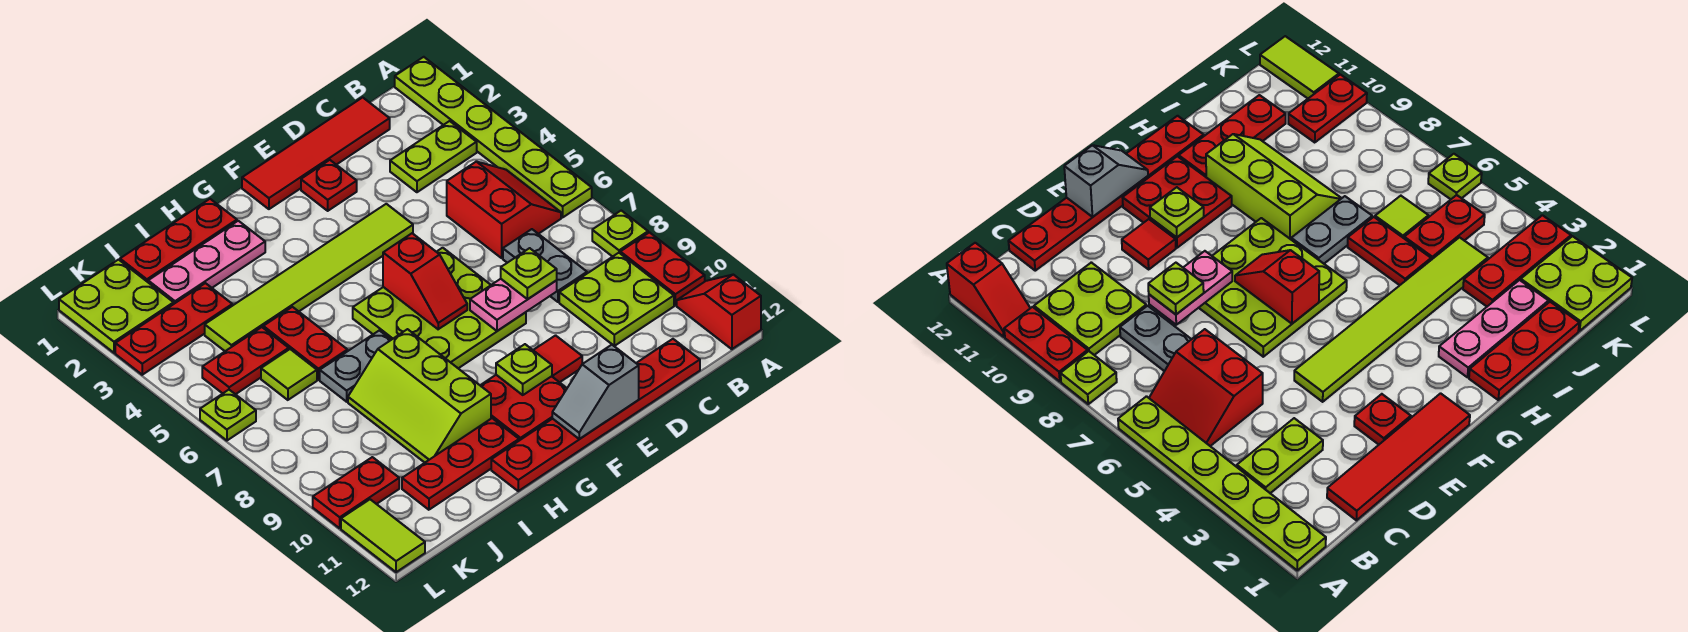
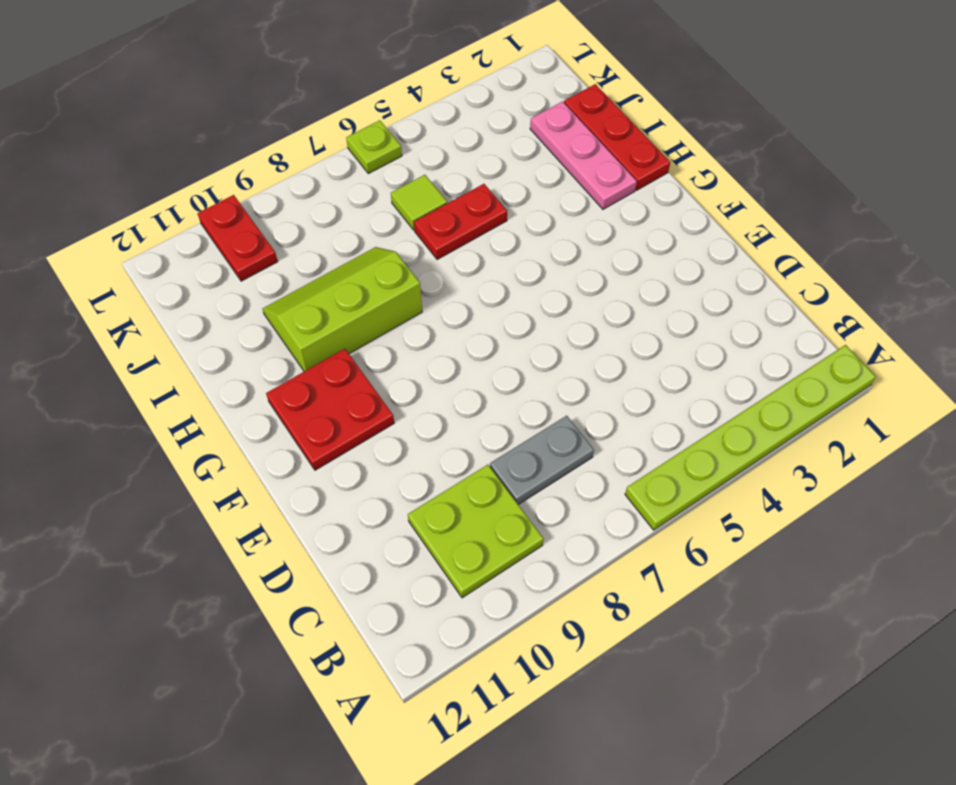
none -> lime plate A8 level 1
none -> red plate A9:A10 level 1
none -> red slope A11:A12 level 1 top 12
none -> lime plate B3:C3 level 1

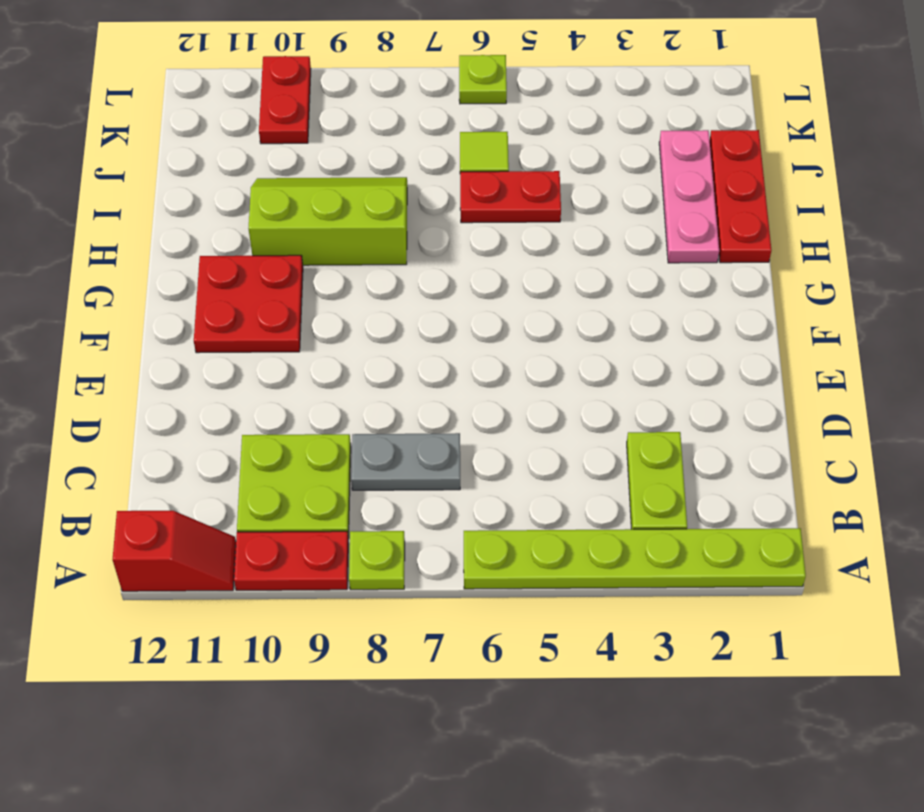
none -> red slope B5:C6 level 1 top C
none -> red tile C1:F1 level 1
none -> red plate C12:H12 level 1
none -> red plate E2 level 1

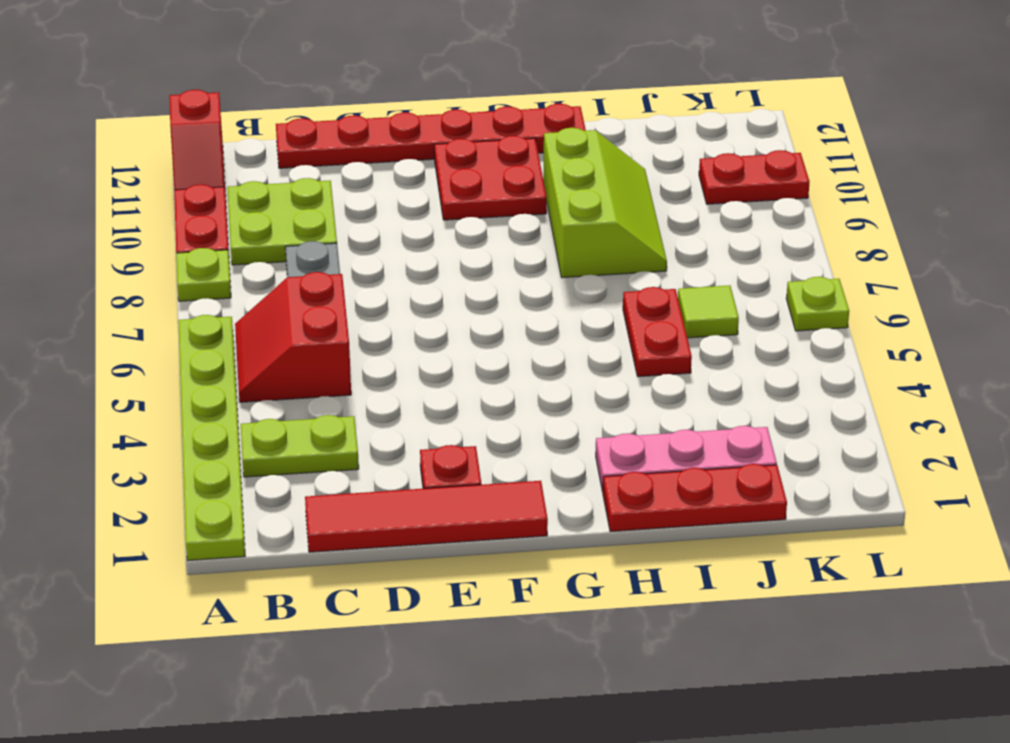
none -> lime tile E4:J4 level 1
none -> lime plate E6:G8 level 1
none -> red tile E10 level 1
none -> grey plate H7:I7 level 1

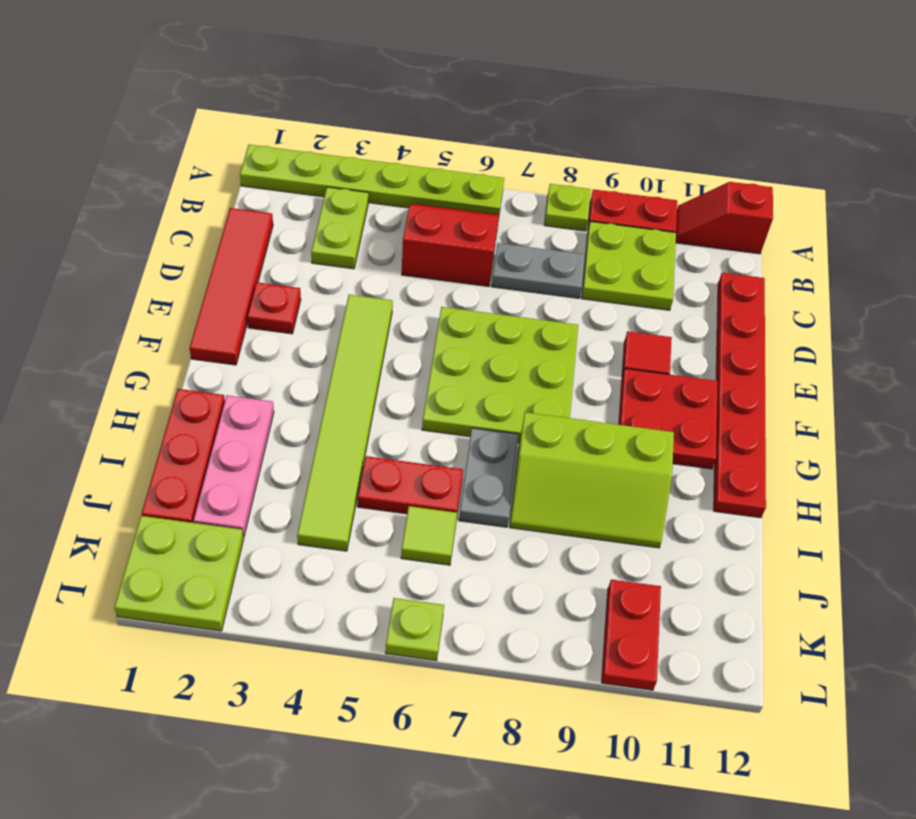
none -> red plate H11:J11 level 1
none -> red plate J3:L3 level 1
none -> red plate J5:K5 level 1
none -> lime tile L11:L12 level 1

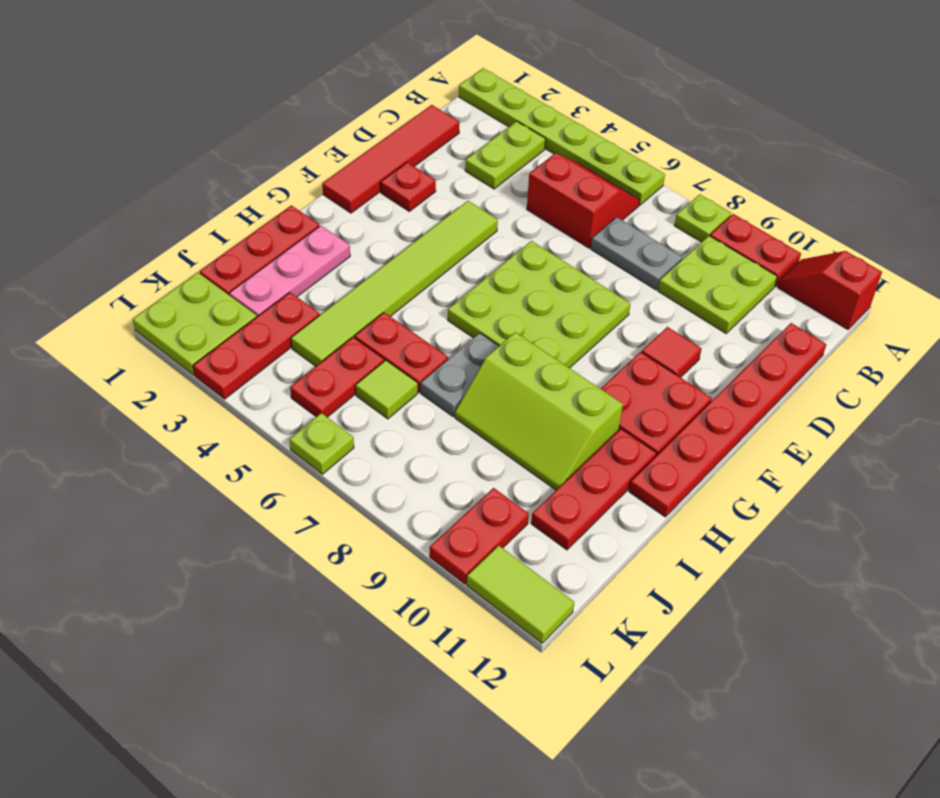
none -> pink plate D8:E8 level 2
none -> grey slope E12:F12 level 2 top E
none -> red slope F6:F7 level 2 top 6
none -> lime plate F10 level 2

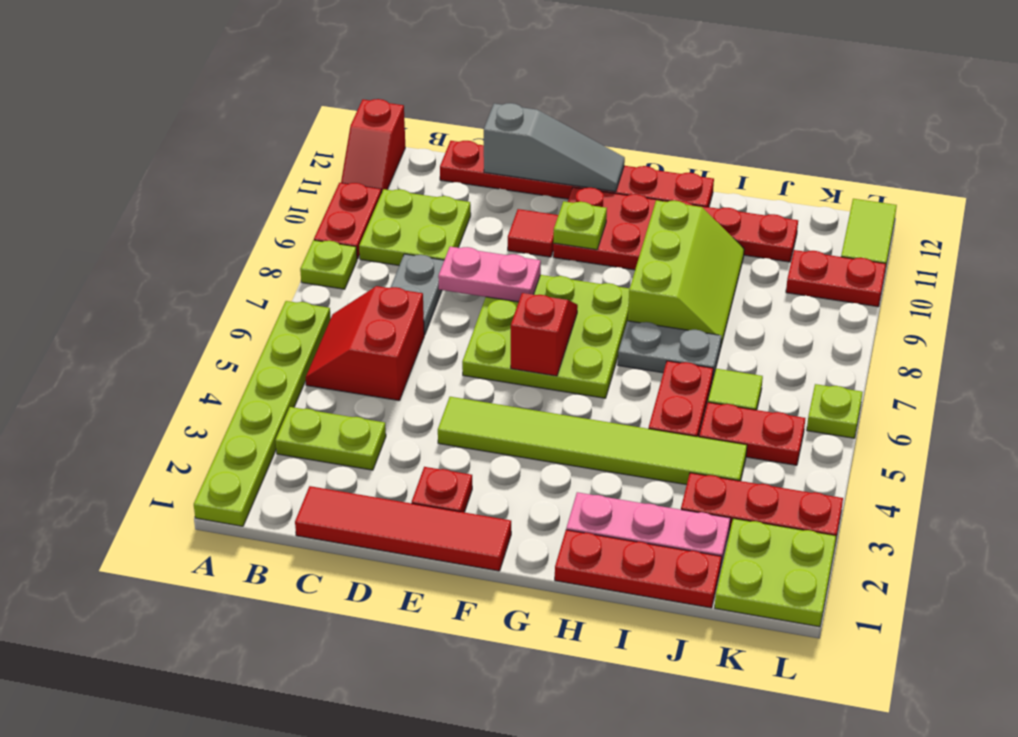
grey slope D12:F12 level 2 top D -> grey slope E12:F12 level 2 top E
none -> lime plate D8 level 3

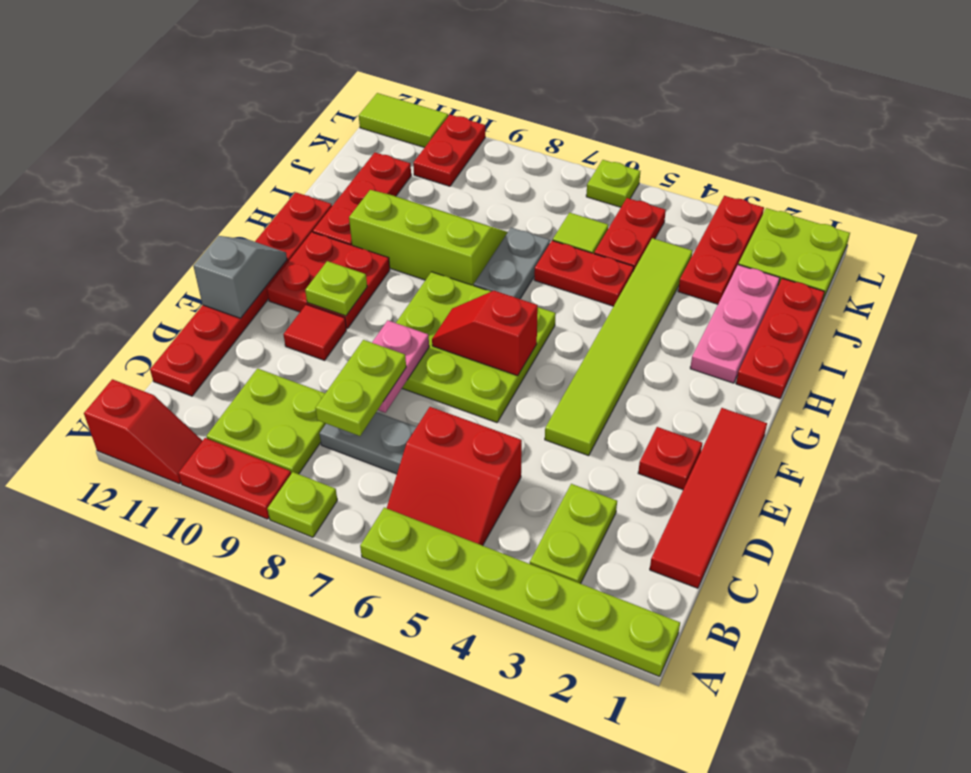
lime plate C8:D8 level 3 -> lime plate D8 level 3

